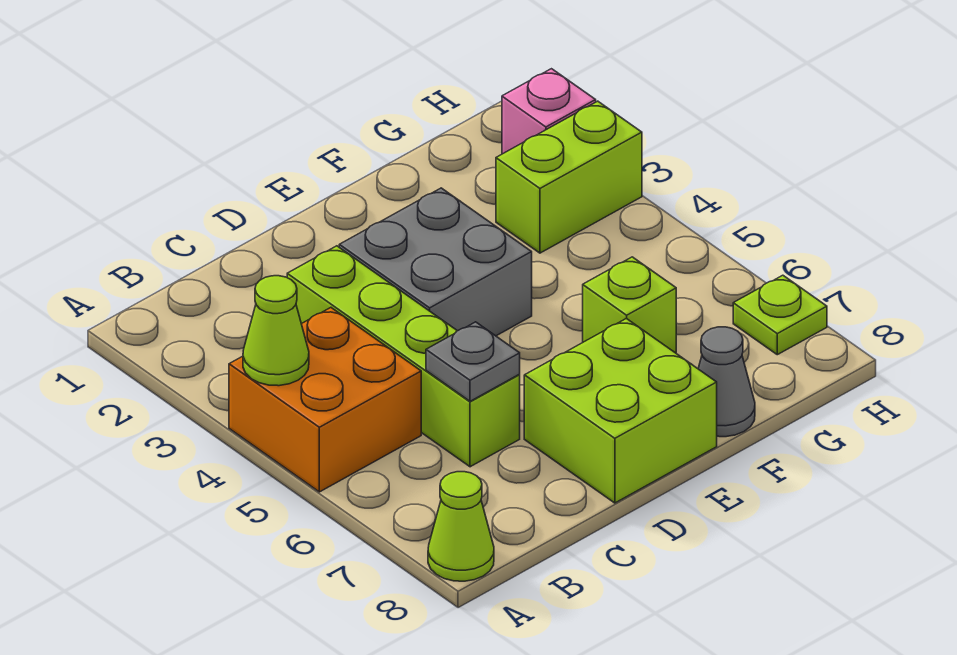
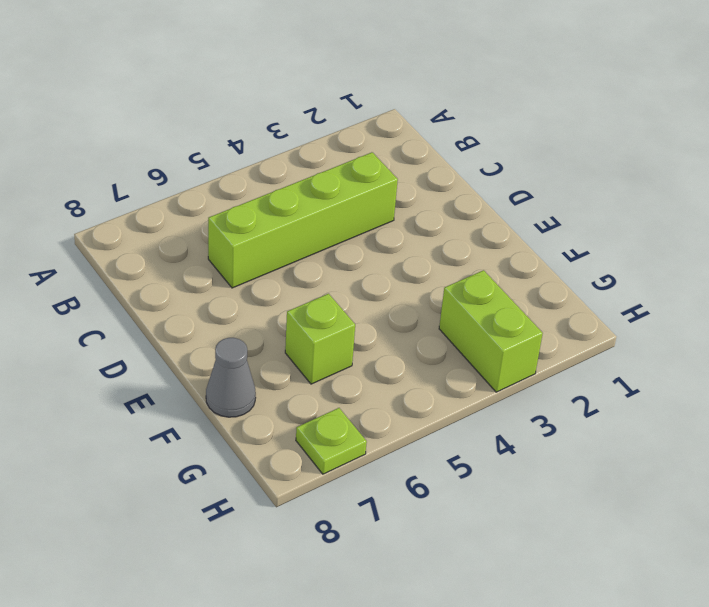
none -> orange brick A4:B5 level 1
none -> lime cone A8 level 1
none -> grey brick D3:E4 level 1

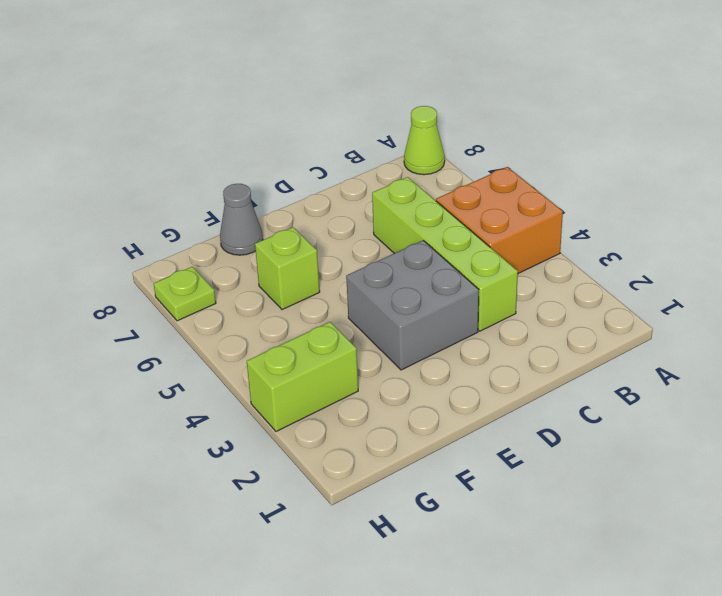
none -> lime brick D7:E8 level 1
none -> pink brick H2 level 1
none -> lime cone A4 level 2

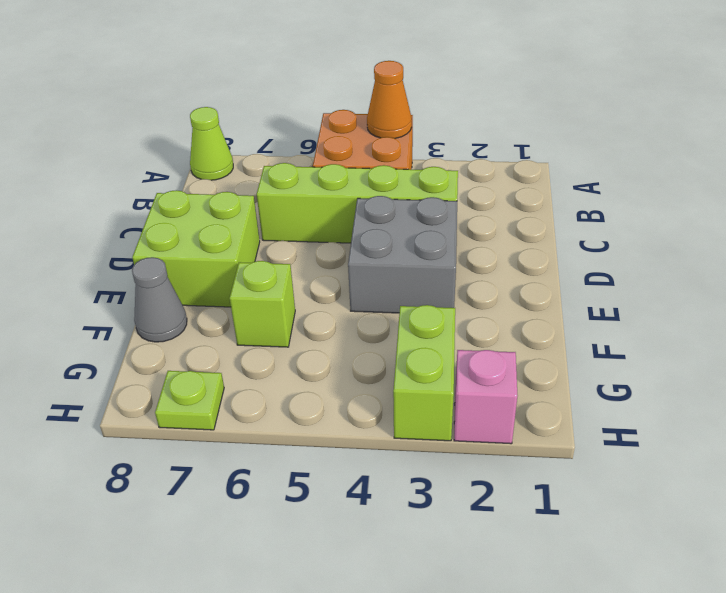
orange cone A4 level 2 -> lime cone A4 level 2
none -> grey plate C6 level 2

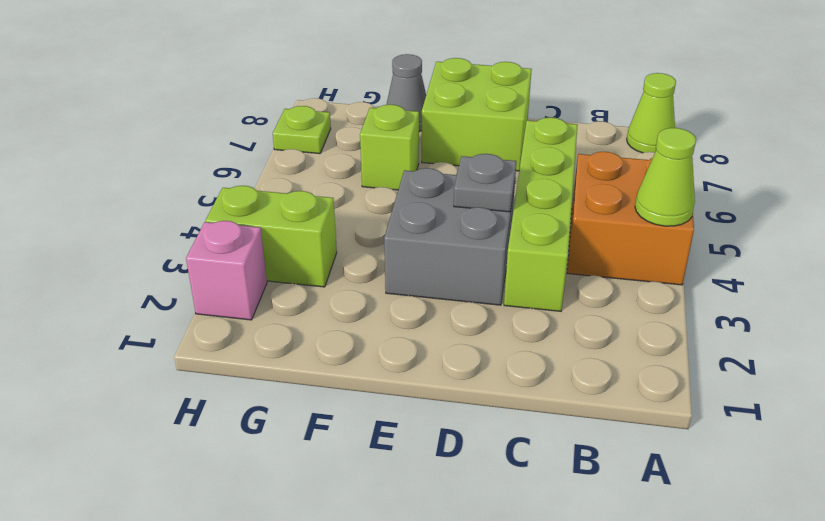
grey plate D4 level 2 -> grey plate C6 level 2

